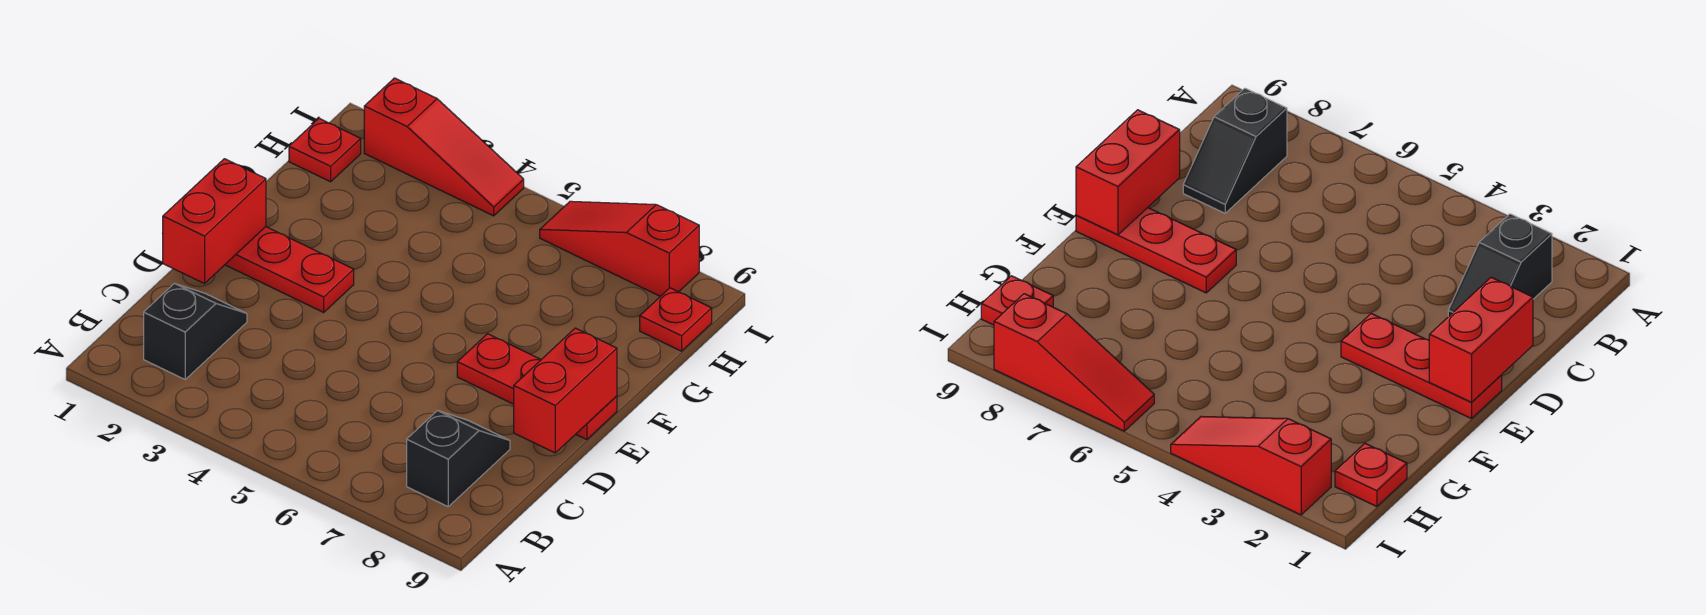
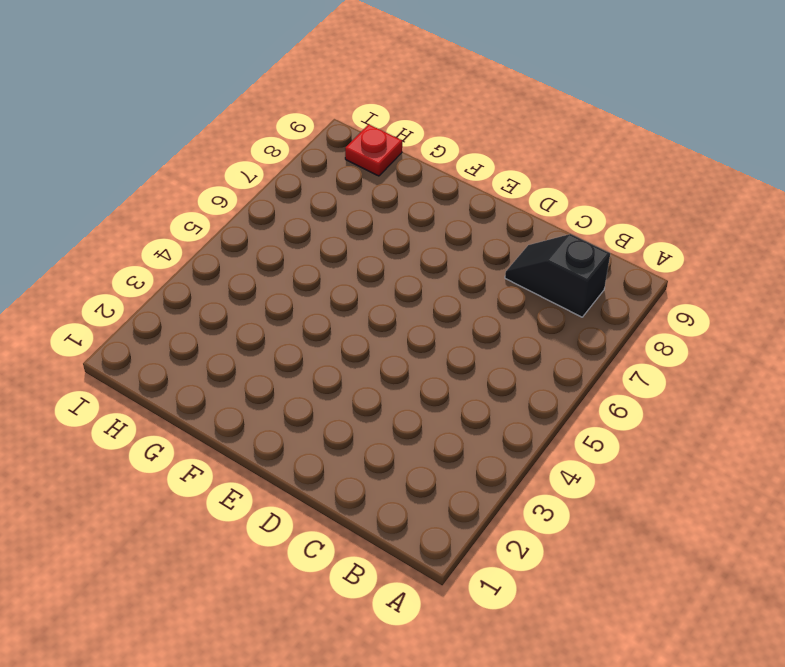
none -> black slope B2:C2 level 1 top B
none -> red plate E1:E3 level 1

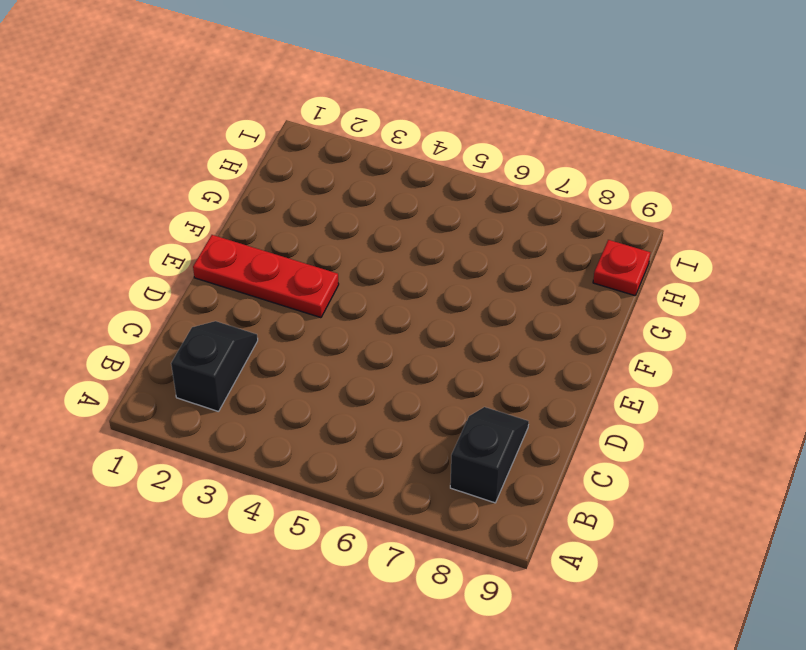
none -> red plate E7:E9 level 1
none -> red plate H1 level 1

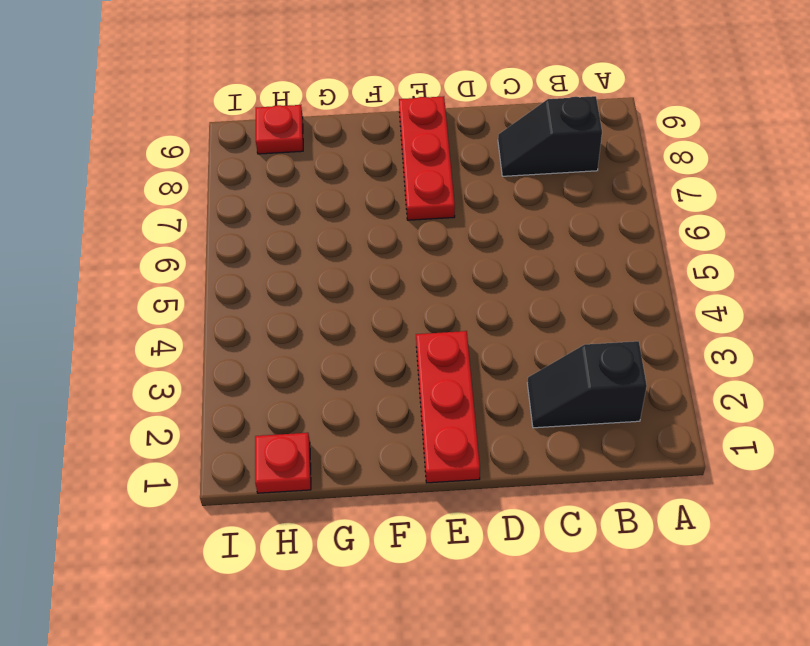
none -> red slope I2:I4 level 1 top 2
none -> red slope I6:I8 level 1 top 8

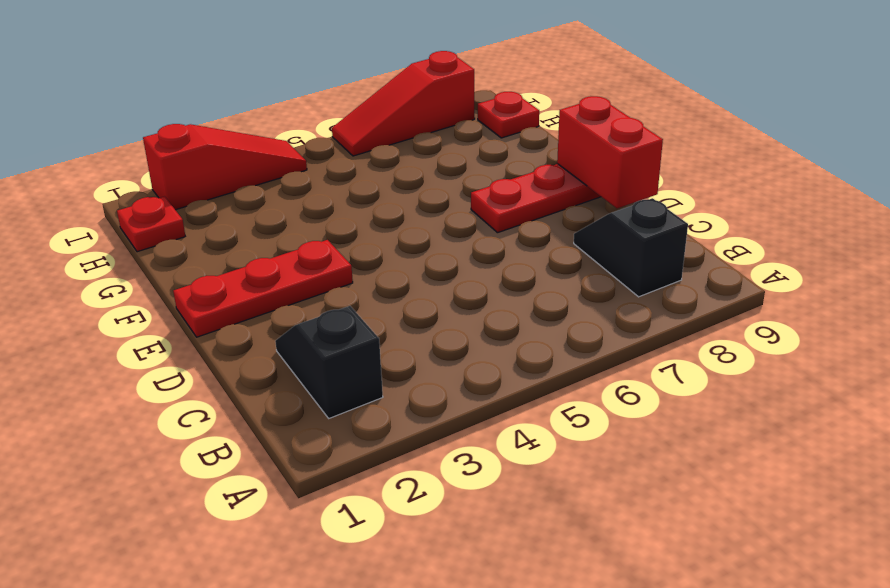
none -> red brick D1:E1 level 2

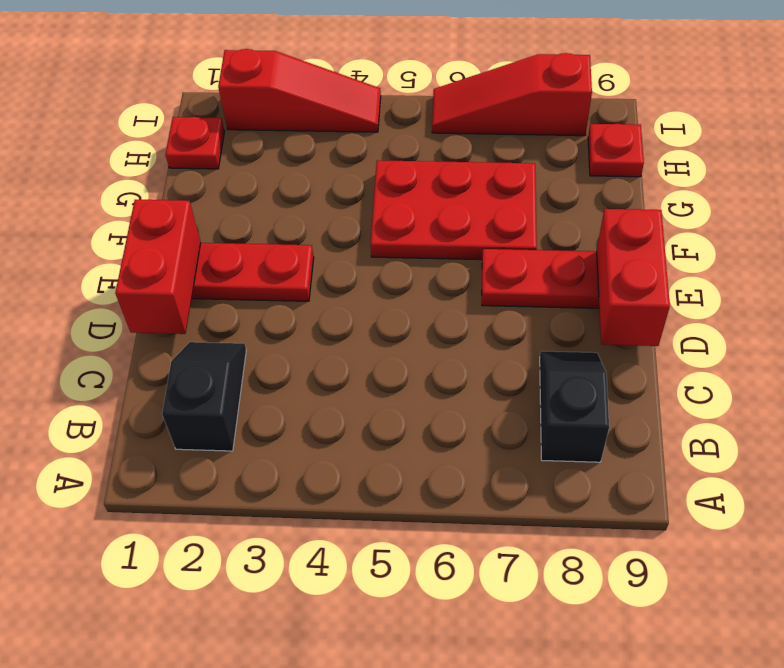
red plate F5:G7 level 1 -> none

